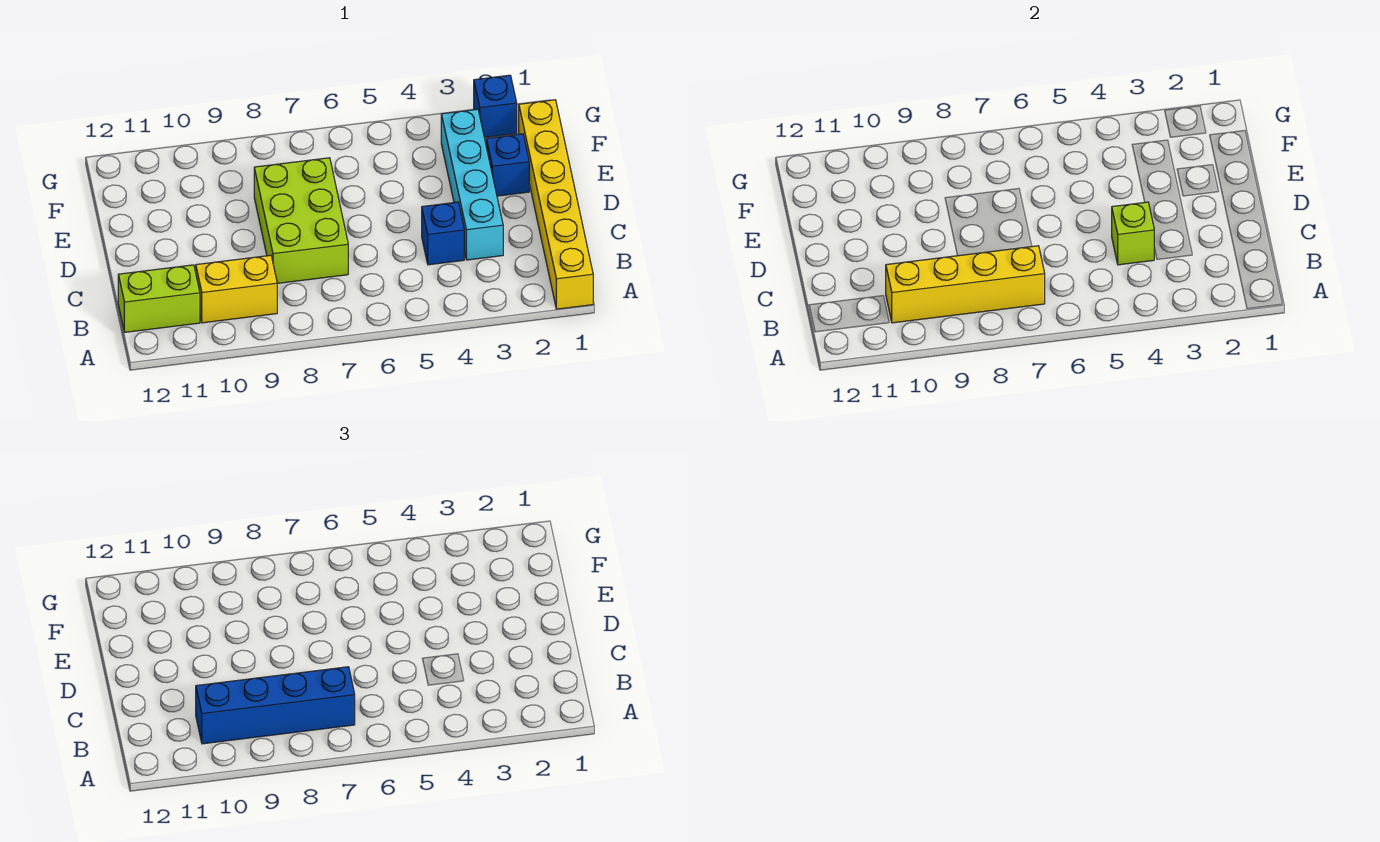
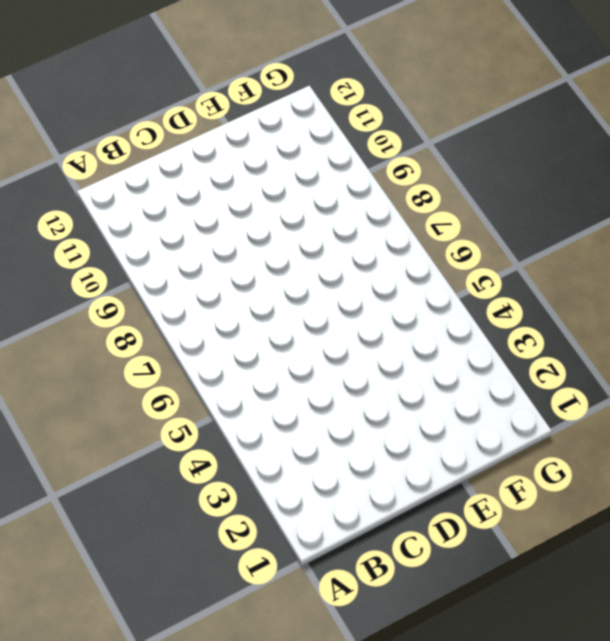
none -> yellow brick A1:F1 level 1
none -> yellow brick B9:B10 level 1

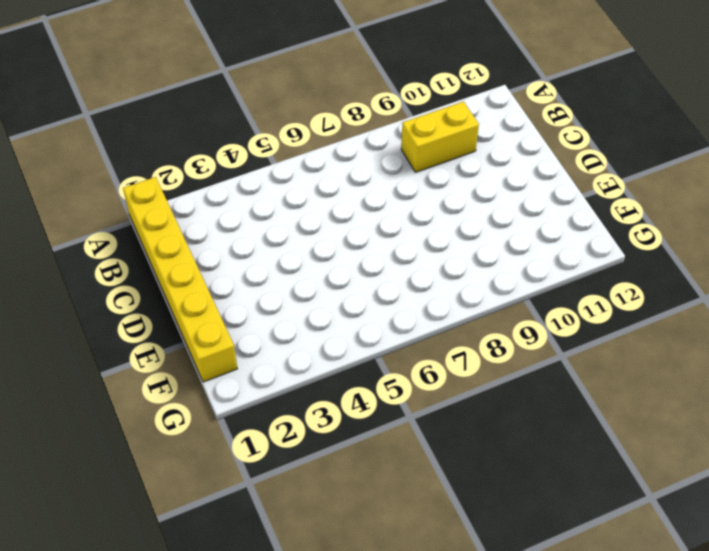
none -> lime brick B11:B12 level 1
none -> cyan brick C3:F3 level 1

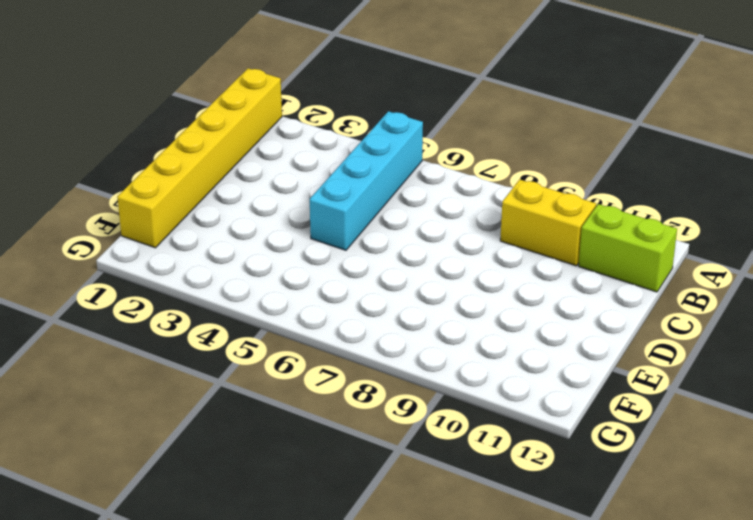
cyan brick A5:D5 level 1 -> cyan brick C3:F3 level 1
none -> blue brick C4 level 1
none -> lime brick C7:E8 level 1

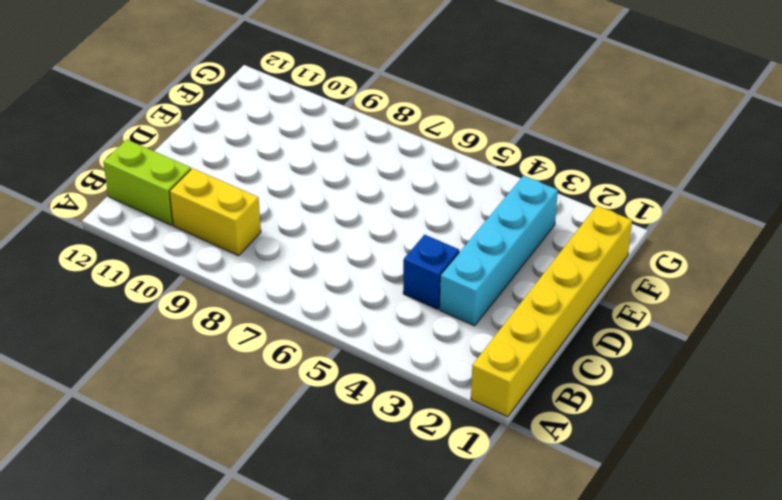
none -> lime brick C7:E8 level 1
none -> blue brick E2 level 1

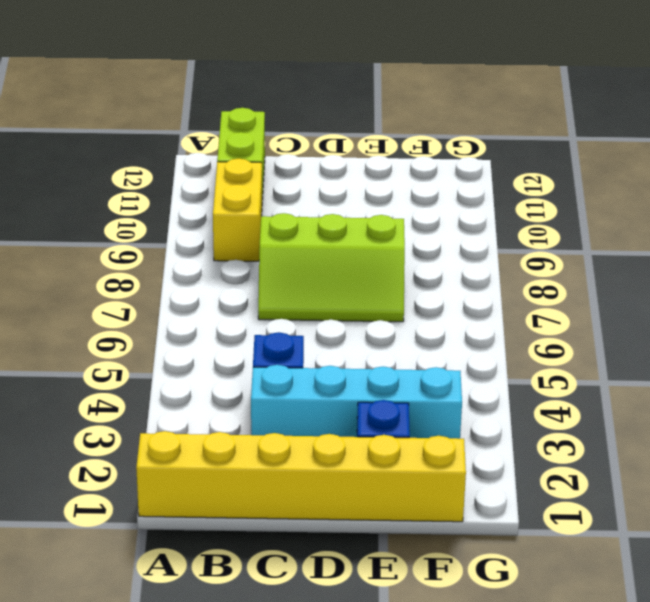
lime slope C7:E8 level 1 top 8 -> lime brick C7:E8 level 1
none -> blue brick G2 level 1
none -> yellow brick B7:B10 level 2

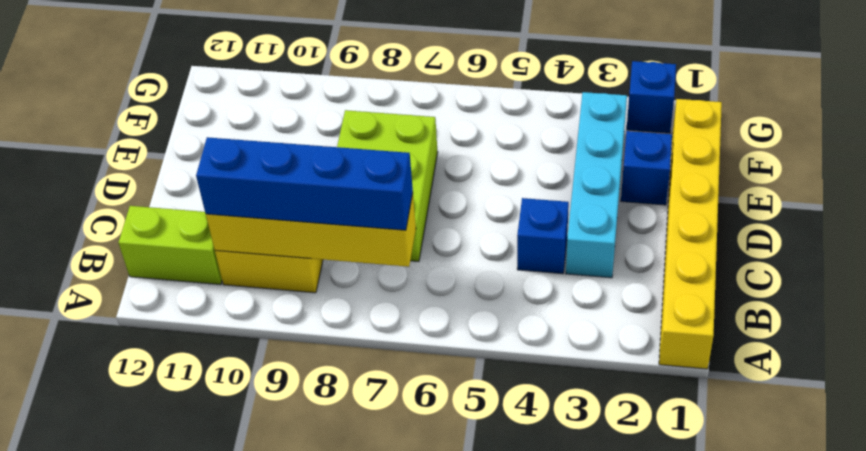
none -> lime brick C4 level 2

